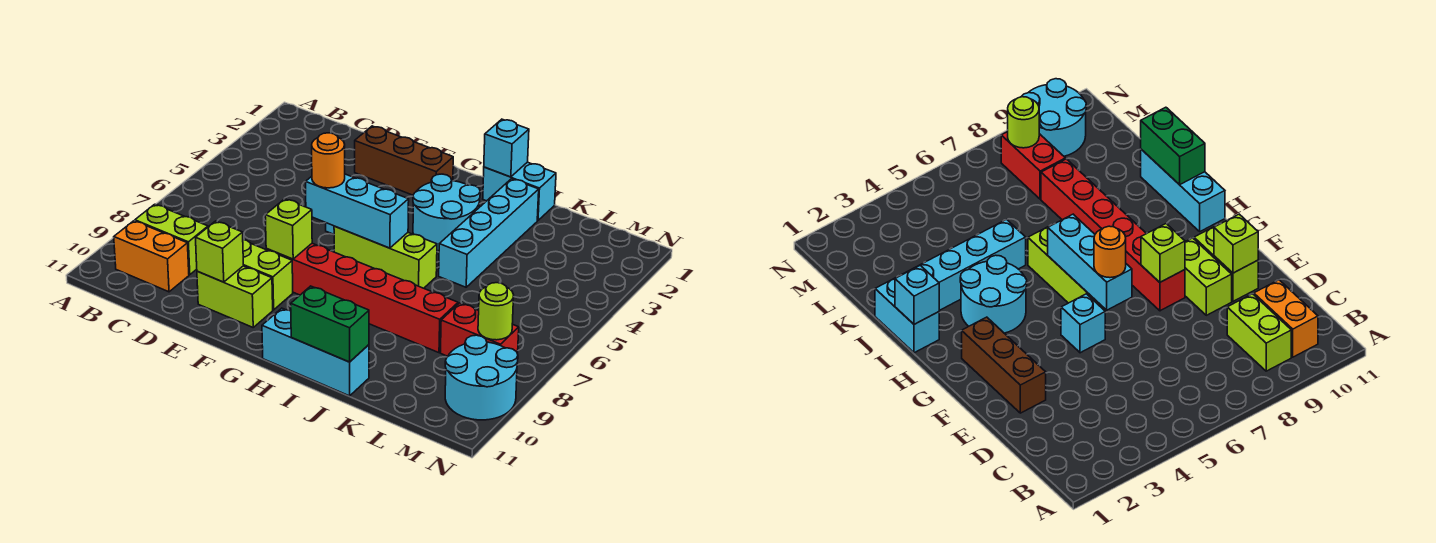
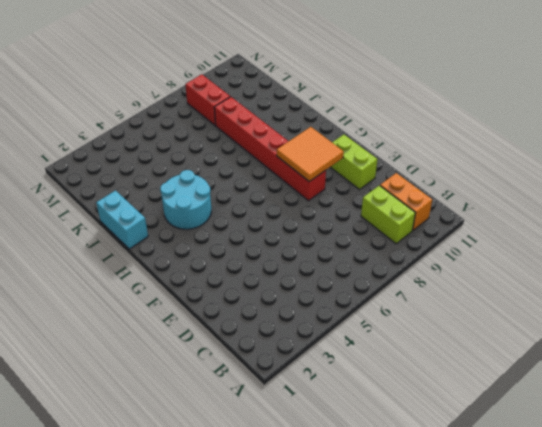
orange tile F8:G9 level 2 -> lime brick F8 level 2
none -> brown brick E2:G2 level 1
none -> lime brick E9:F9 level 1
none -> cyan brick F5 level 1

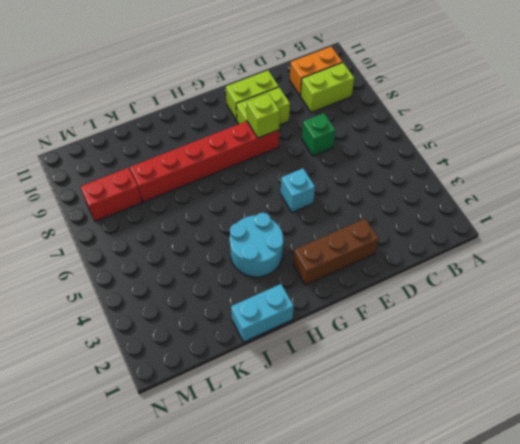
green brick D7 level 1 -> none
none -> lime brick G6:I6 level 1
none -> cyan brick H11:J11 level 1
none -> cyan brick J2:J5 level 1

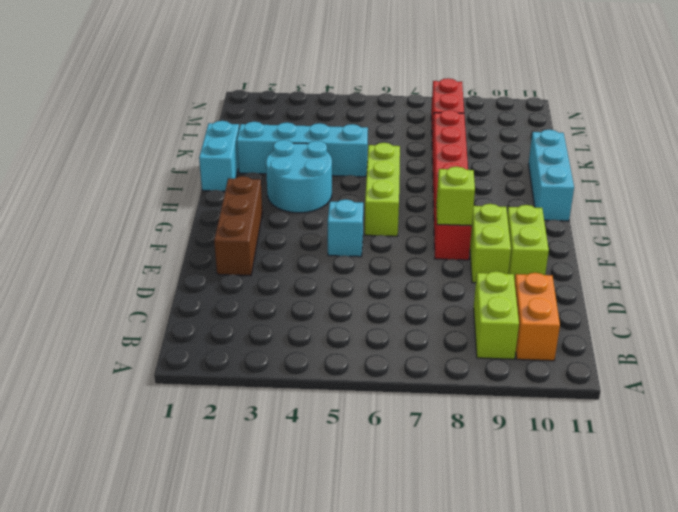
none -> cyan round brick M9:N10 level 1
none -> lime brick E10 level 2
none -> cyan brick F6:H6 level 2

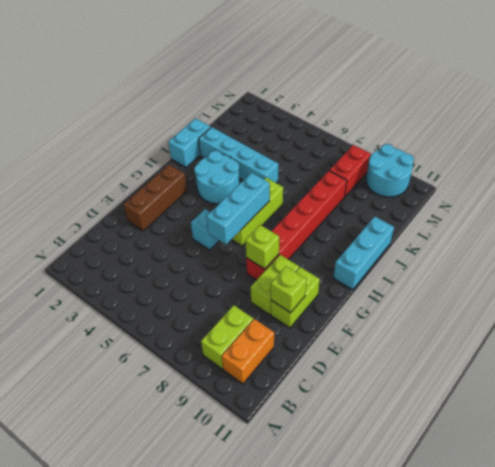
none -> cyan brick I1 level 2
none -> green brick I11:J11 level 2
none -> lime round brick M8 level 2

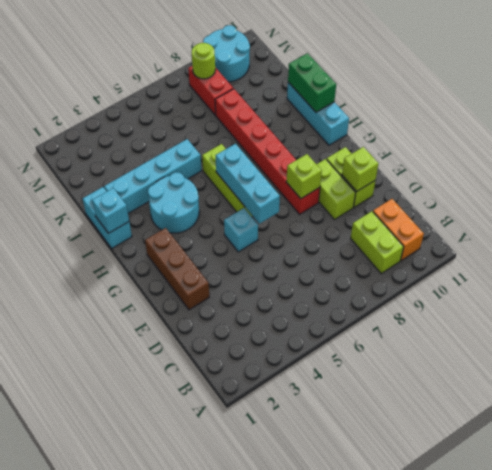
none -> orange round brick F6 level 3

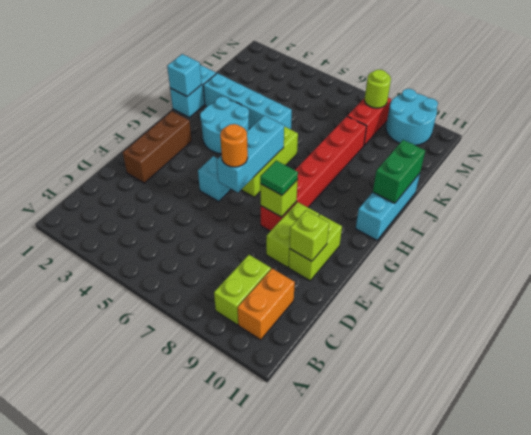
green tile F8 level 3 -> none

